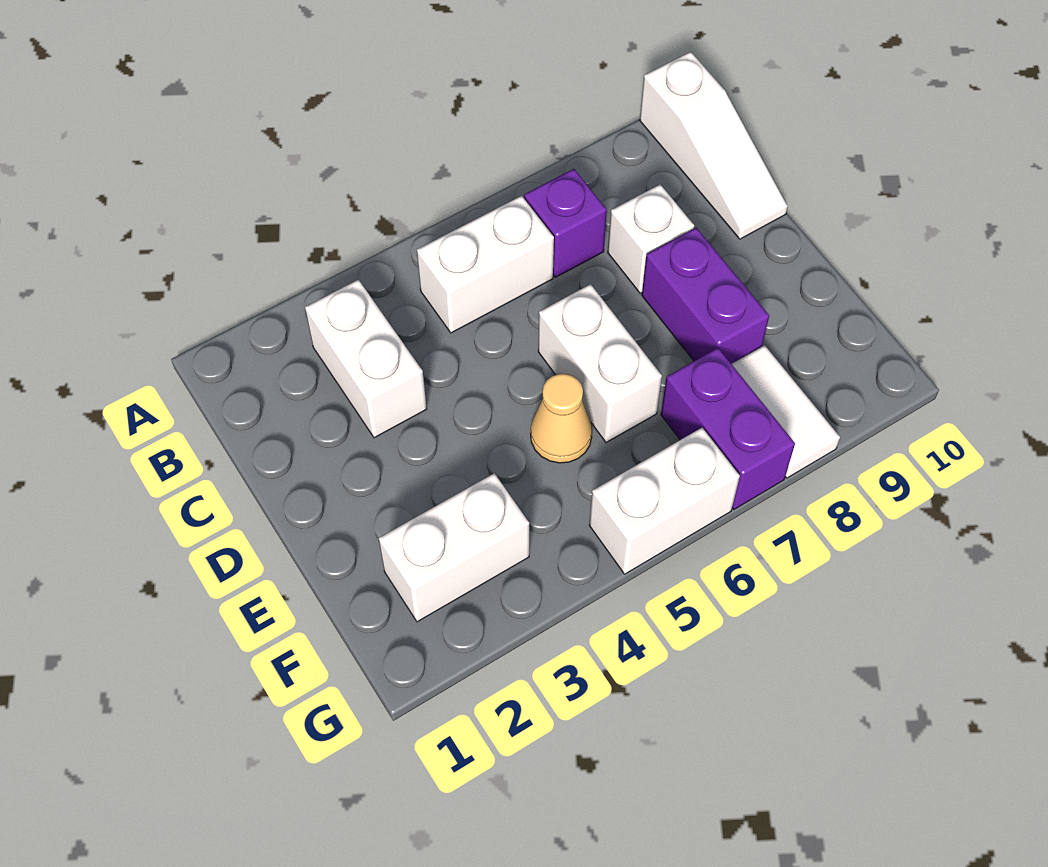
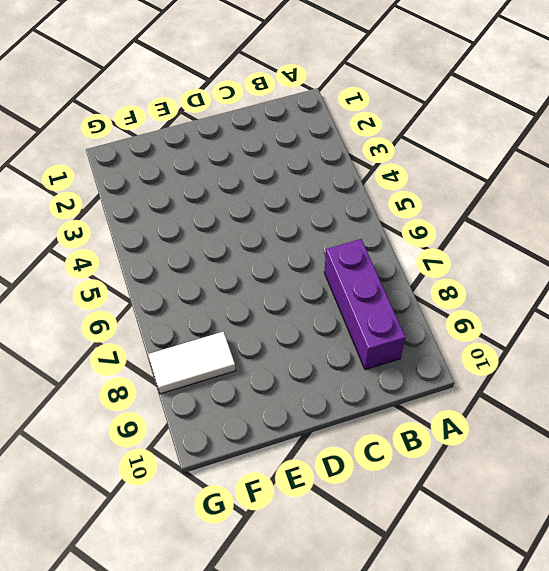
purple brick B7:B9 level 1 -> purple brick B7 level 1
none -> white slope A10:C10 level 1 top A
none -> white brick B3:C3 level 1
none -> white brick B5:B6 level 1

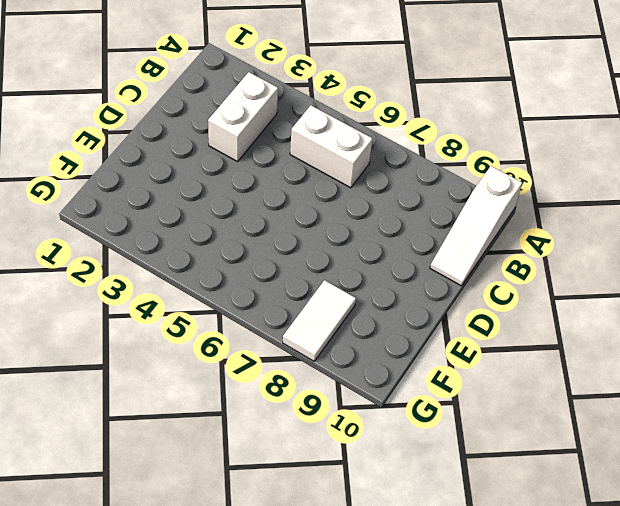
none -> purple brick B7 level 1
none -> white brick C8 level 1
none -> white brick D6:E6 level 1

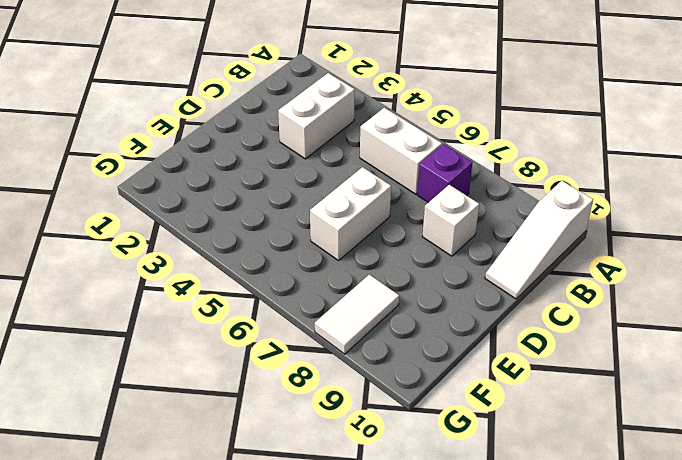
none -> purple brick D8:E8 level 1
none -> tan cone E5 level 1
none -> white brick F2:F3 level 1

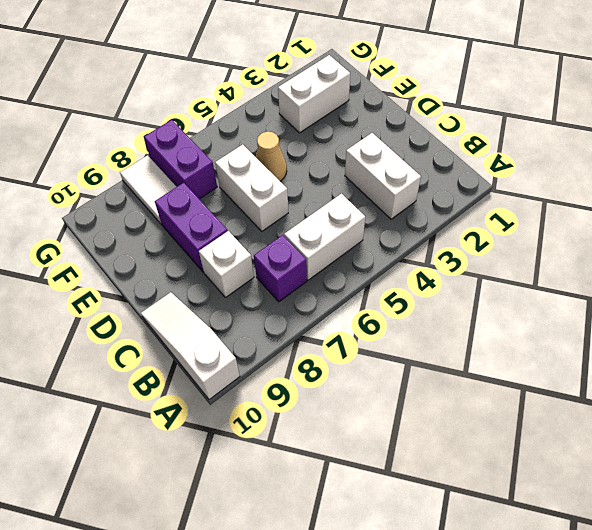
none -> white brick G5:G6 level 1

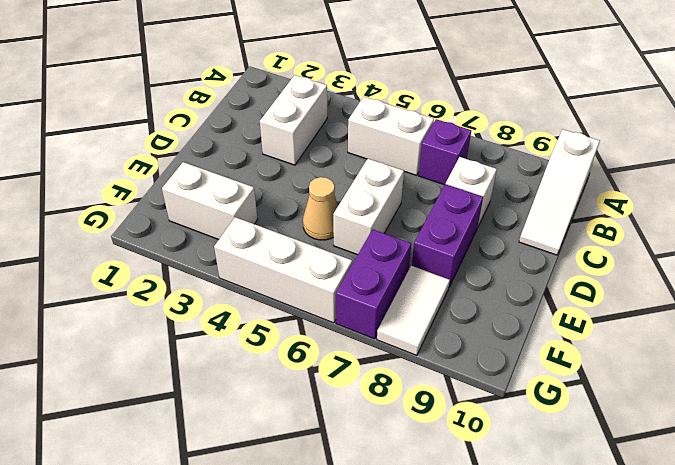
white brick G4:G6 level 1 -> white brick G5:G6 level 1

